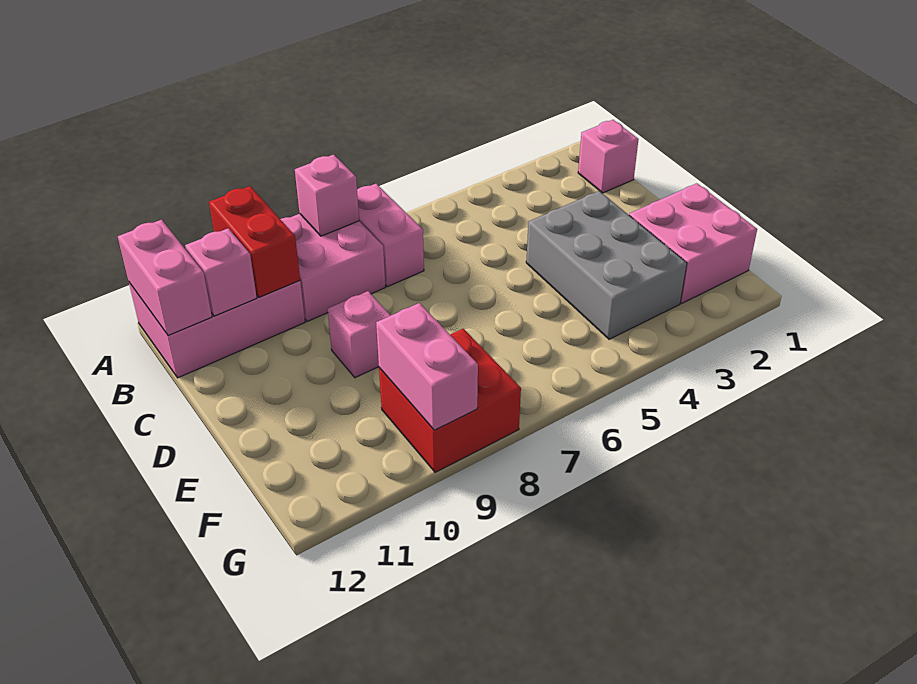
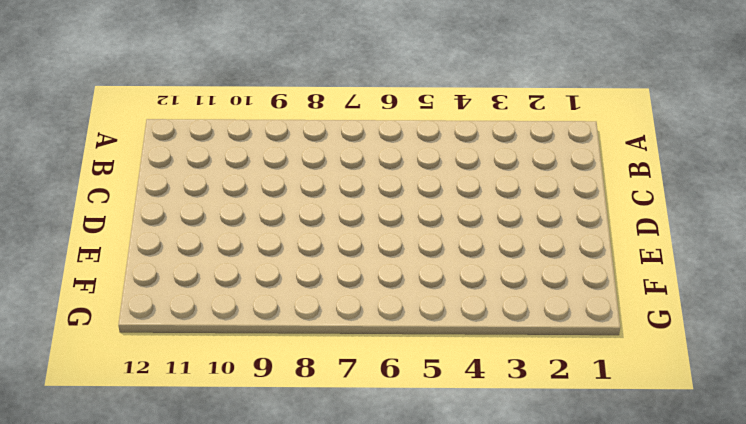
none -> pink brick A7:B7 level 1
none -> pink brick A8:B9 level 1
none -> pink brick A10:B12 level 1

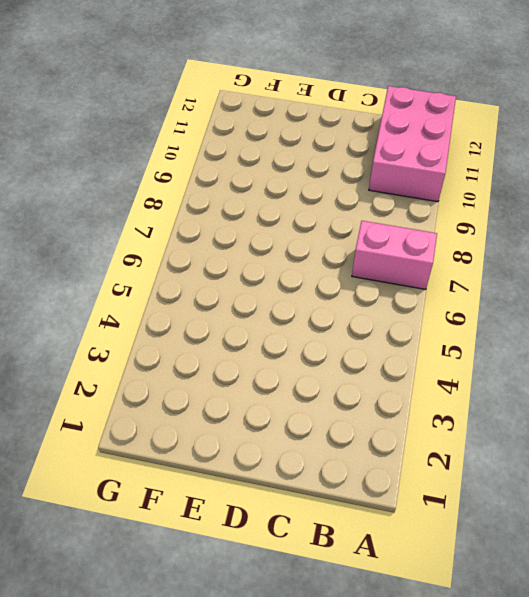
none -> pink brick A8:B9 level 1
none -> pink brick B1 level 1
none -> grey brick D3:F4 level 1

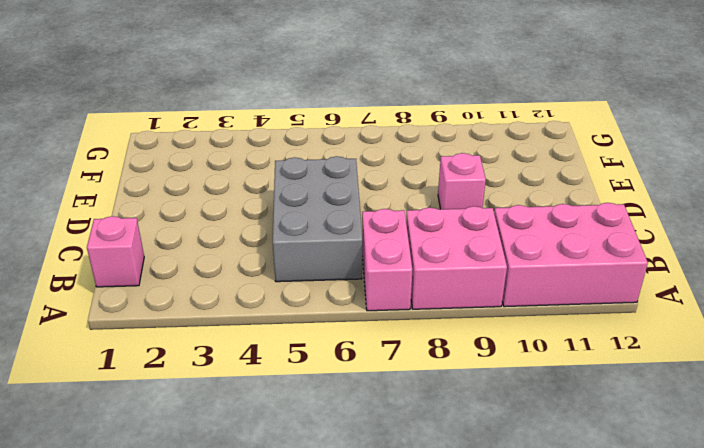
grey brick B5:D6 level 1 -> grey brick D3:F4 level 1
none -> pink brick E1:F2 level 1
none -> red brick F8:G9 level 1
none -> pink brick A8 level 2

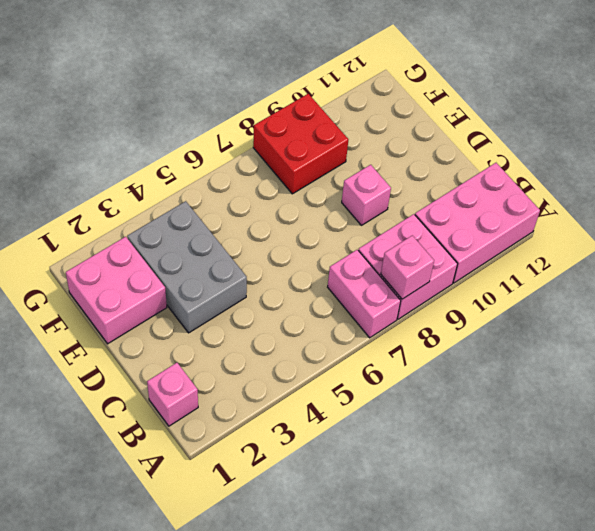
none -> red brick A10:B10 level 2
none -> pink brick A12:B12 level 2
none -> pink brick B11 level 2

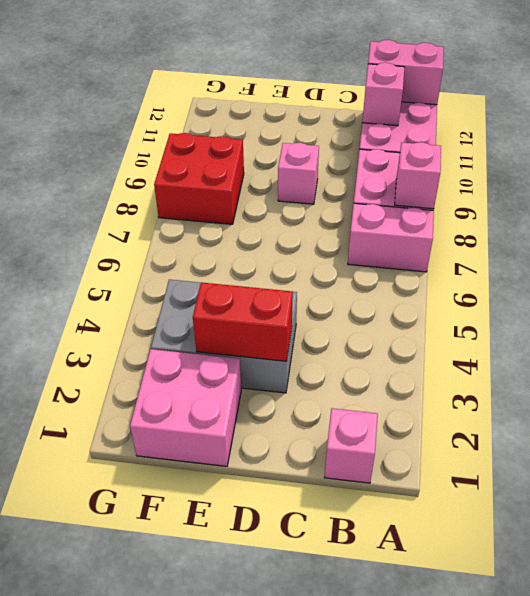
red brick D3:E3 level 2 -> red brick A10:B10 level 2
none -> pink brick F9:G9 level 2

